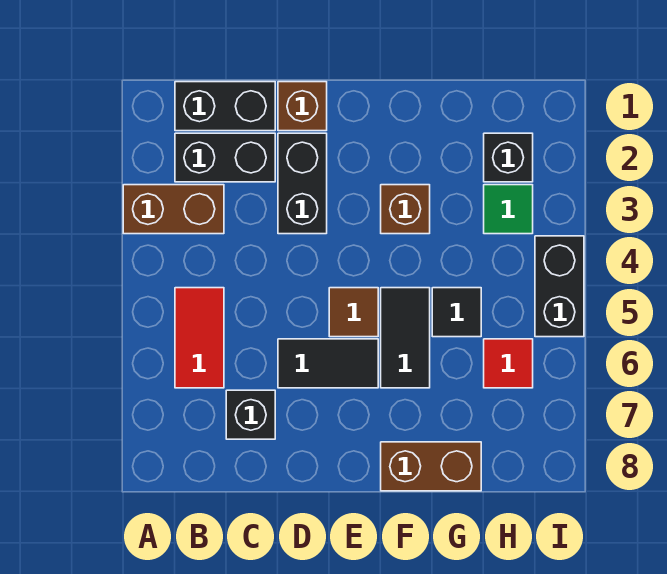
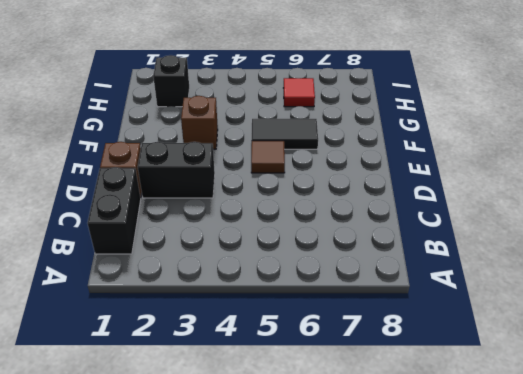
none -> brown brick A3:B3 level 1
none -> black brick B2:C2 level 1
none -> red tile B5:B6 level 1

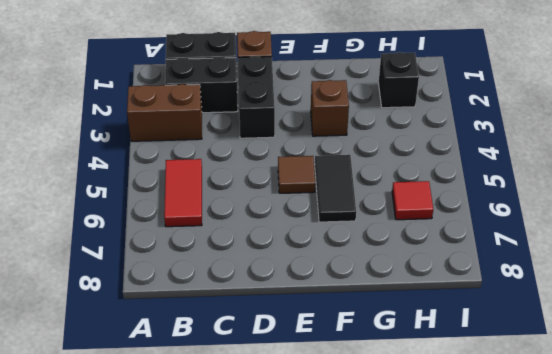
none -> black brick C7 level 1
none -> black tile D6:E6 level 1
none -> brown brick F8:G8 level 1

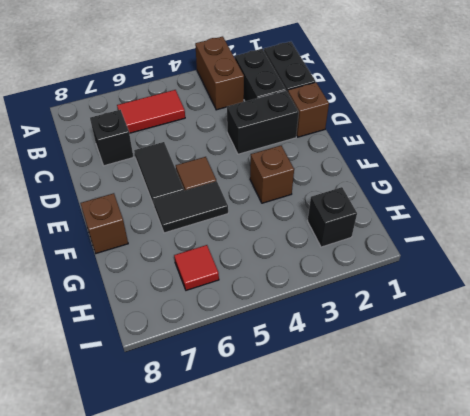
brown brick F8 level 1 -> brown brick F8:G8 level 1
none -> black tile G5 level 1
none -> green tile H3 level 1
none -> black brick I4:I5 level 1

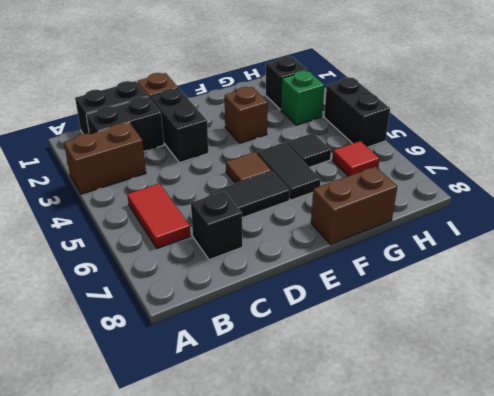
green brick H3 level 1 -> green tile H3 level 1

